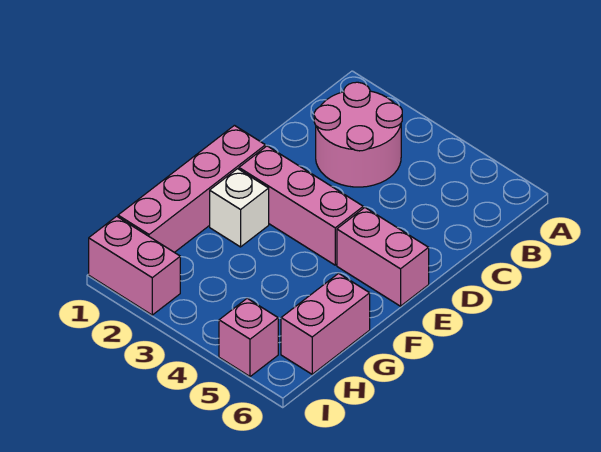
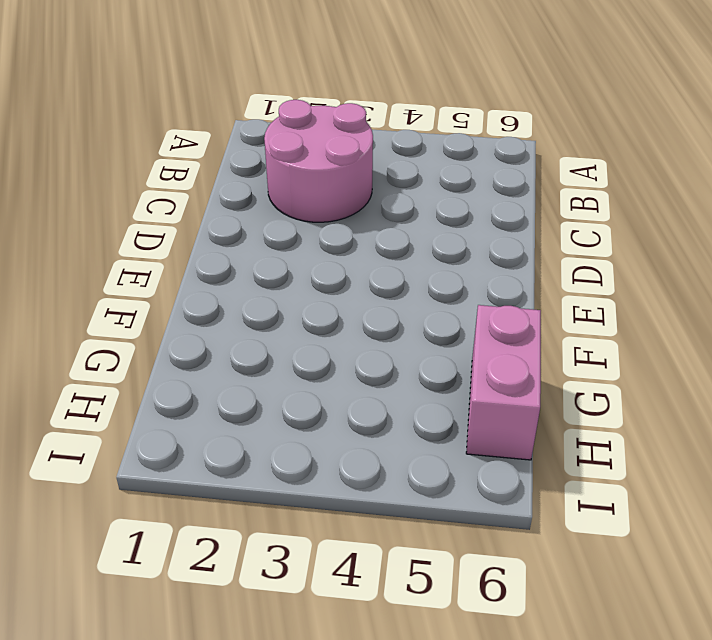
none -> pink brick E1:H1 level 1
none -> pink brick E2:E4 level 1

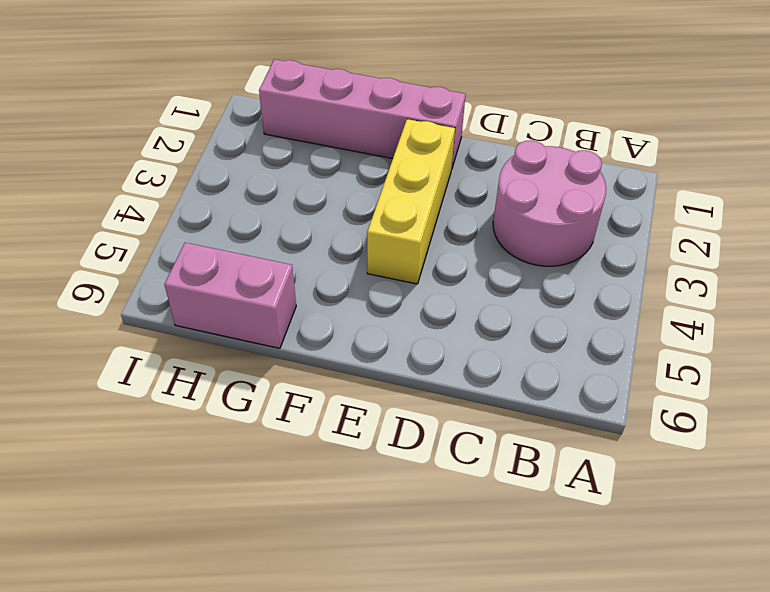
yellow brick E2:E4 level 1 -> pink brick E2:E4 level 1
none -> pink brick E5:E6 level 1
none -> white brick F2 level 1

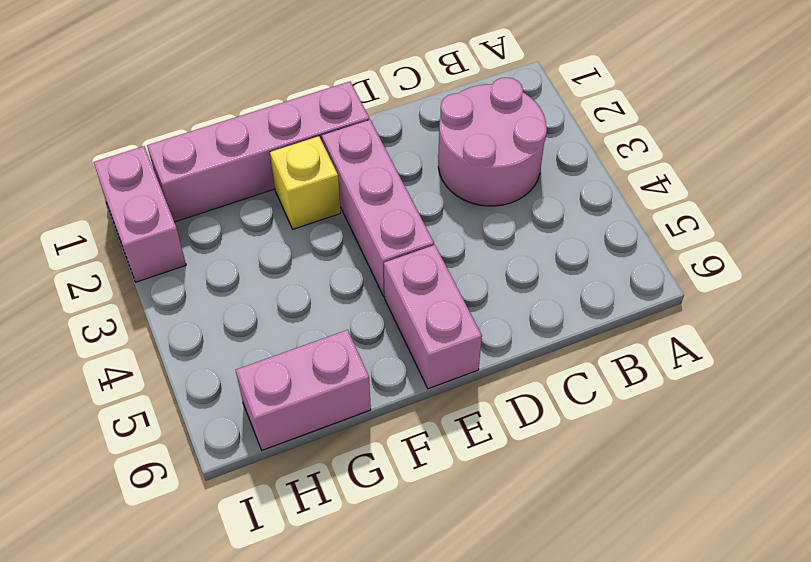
yellow brick F2 level 1 -> white brick F2 level 1
none -> pink brick I5 level 1

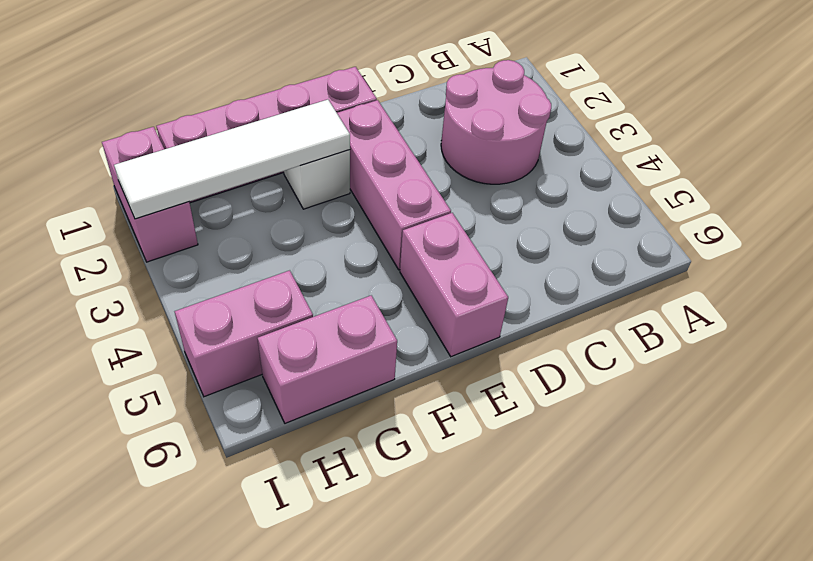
white tile F2:I2 level 2 -> none
pink brick H5:I5 level 1 -> pink brick I5 level 1

